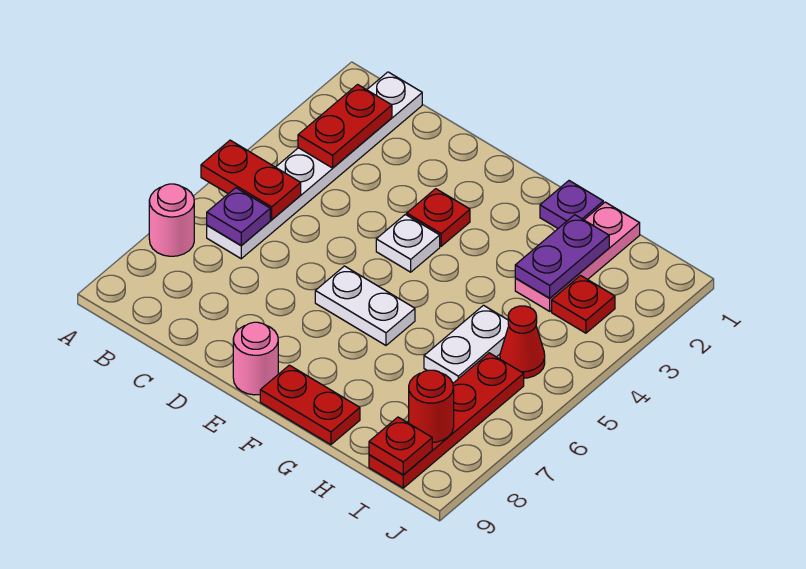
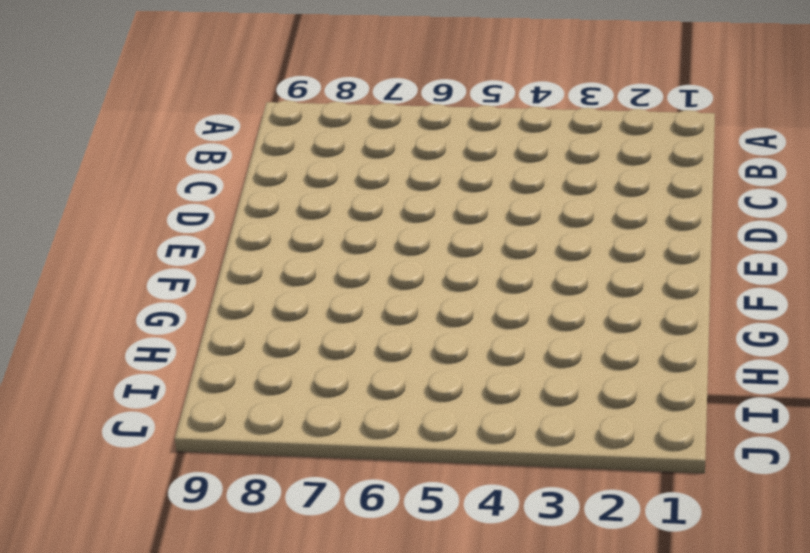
none -> pink round brick A7 level 1
none -> white plate B1:B6 level 1
none -> red plate E3 level 1

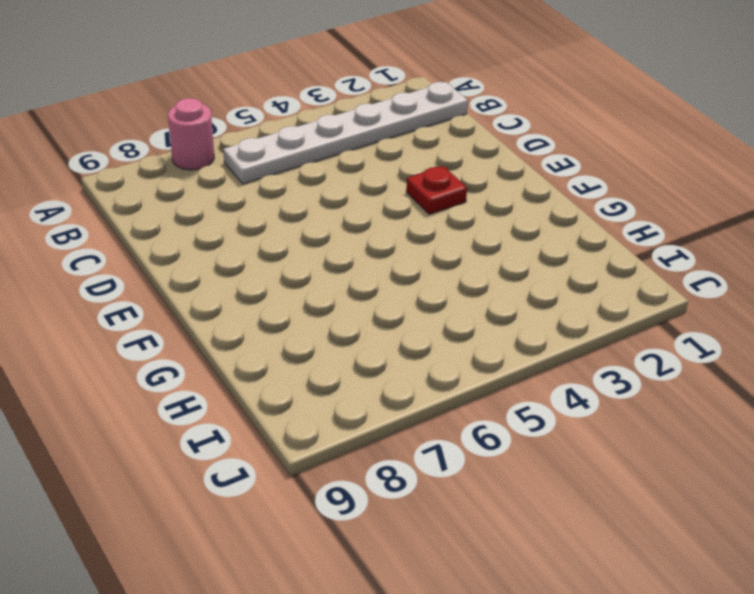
none -> white plate E4 level 1
none -> white plate E6:F6 level 1
none -> pink round brick E9 level 1

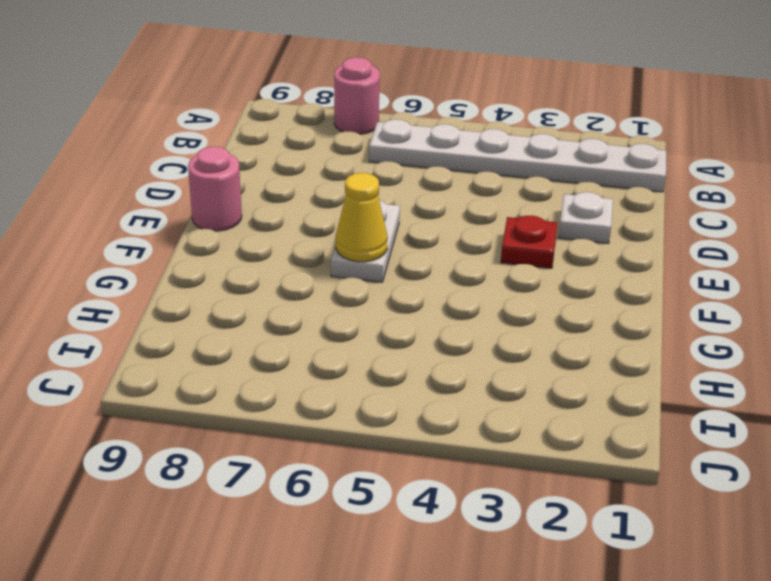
white plate D2 level 1 -> white plate E4 level 1
yellow cone F6 level 2 -> none
none -> red plate F9:G9 level 1
none -> purple plate G1 level 1
none -> pink plate H1:H3 level 1

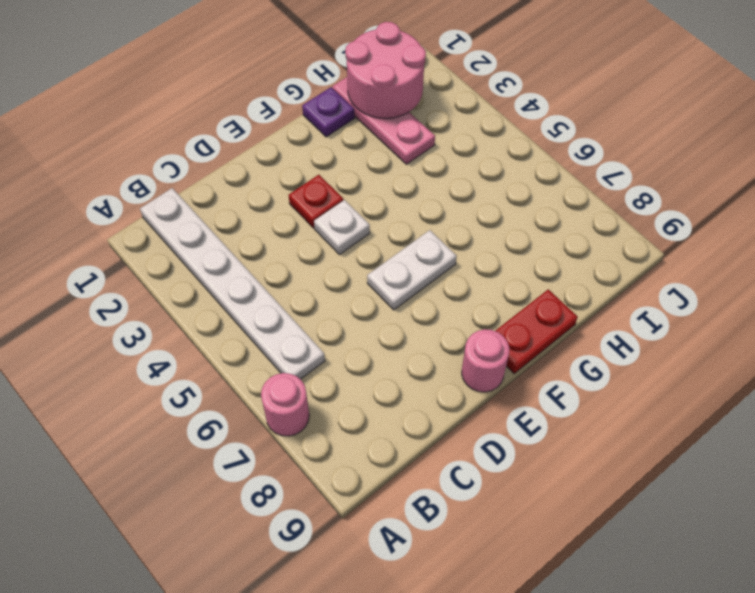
pink round brick H1:I2 level 2 -> purple plate H2:H3 level 2
none -> white plate H5:H6 level 1
none -> red plate I3 level 1
none -> red cone I5 level 1

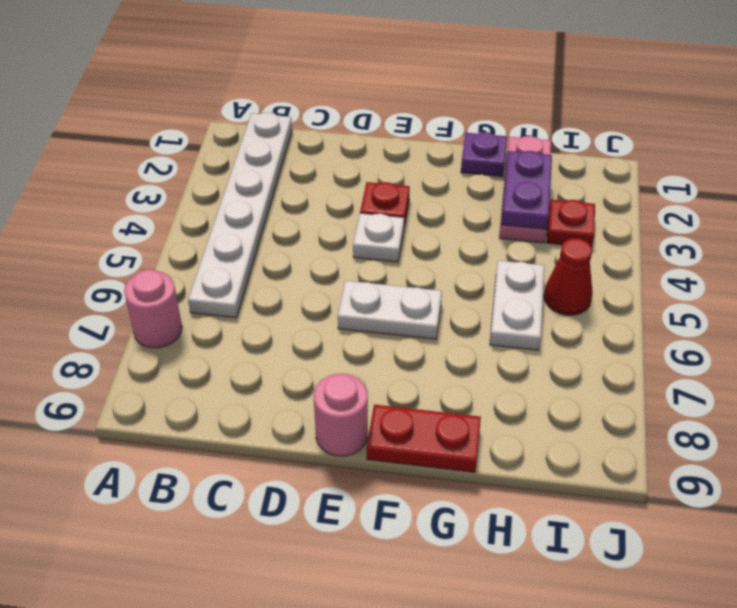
none -> red plate I6:I9 level 1
none -> red plate A5:B5 level 2
none -> red plate B2:B3 level 2

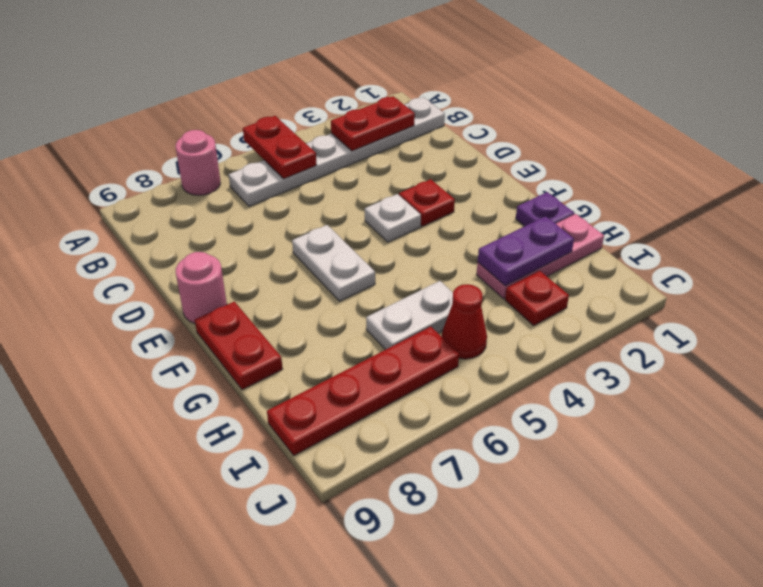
none -> purple plate B6 level 2
none -> red round brick I8 level 2
none -> red plate I9 level 2

